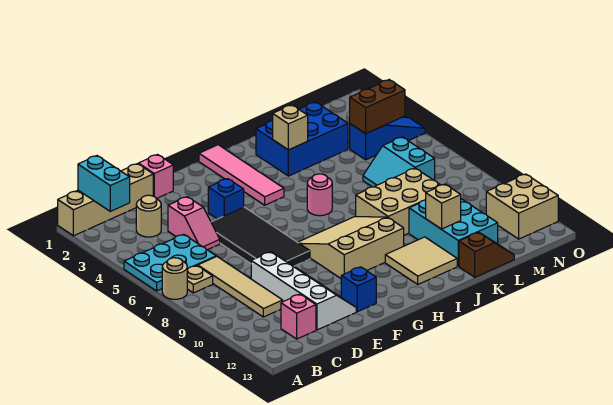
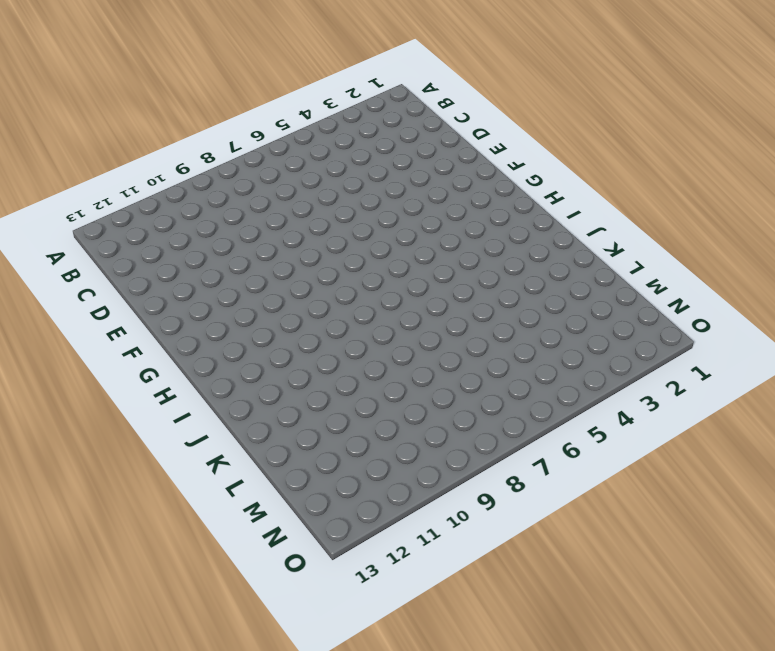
none -> tan brick A1:D1 level 1
none -> cyan plate A5:C6 level 1
none -> tan round brick A7 level 1

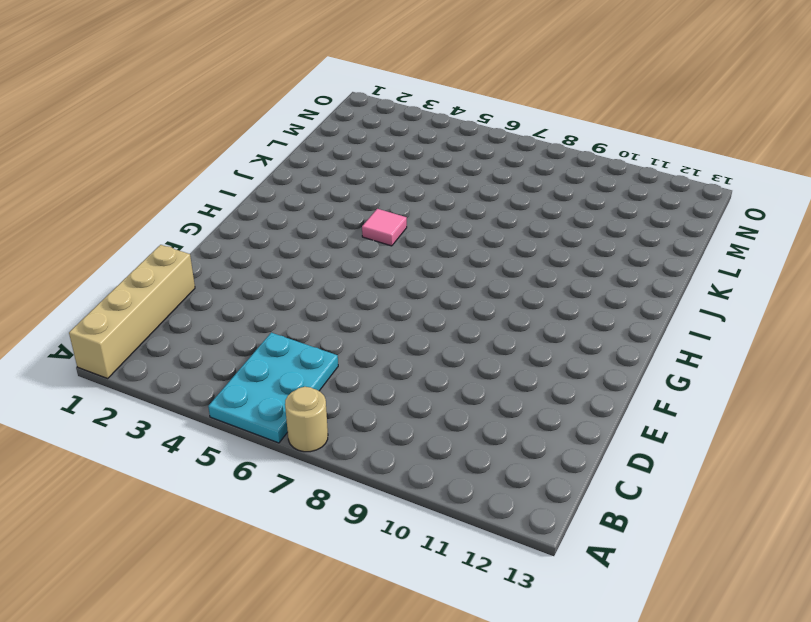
pink tile I5 level 1 -> none
none -> tan plate B7 level 1
none -> tan round brick C3 level 1
none -> tan tile C7:C10 level 1

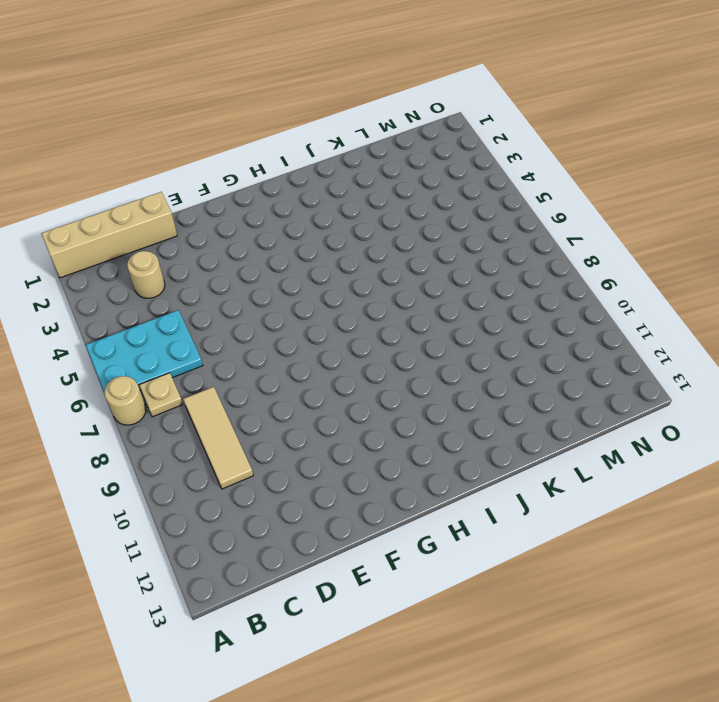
tan tile C8:C10 level 1 -> tan tile C7:C10 level 1
none -> pink brick C12 level 1
none -> pink slope D4:D5 level 1 top 4
none -> white slope D9:E12 level 1 top D

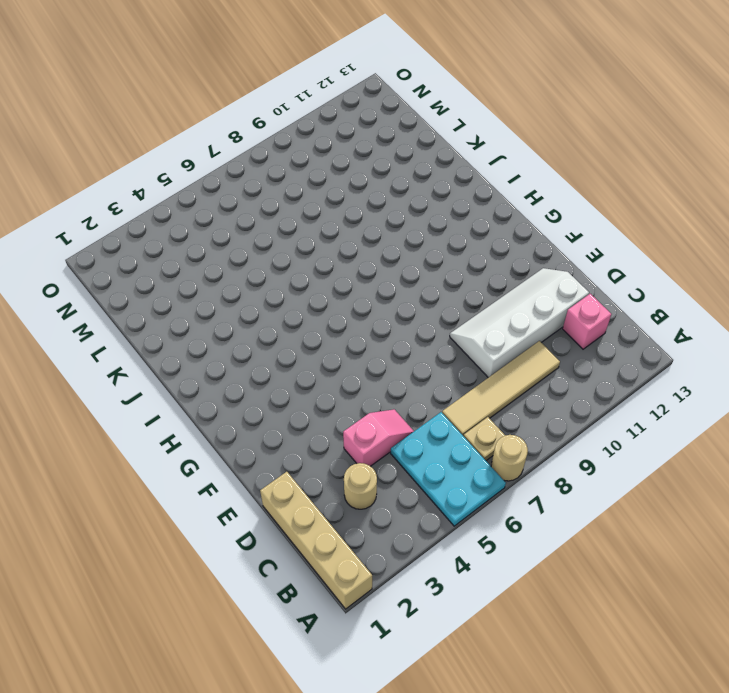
none -> pink brick E1 level 1
none -> black tile E5:F8 level 1
none -> blue brick F4 level 1

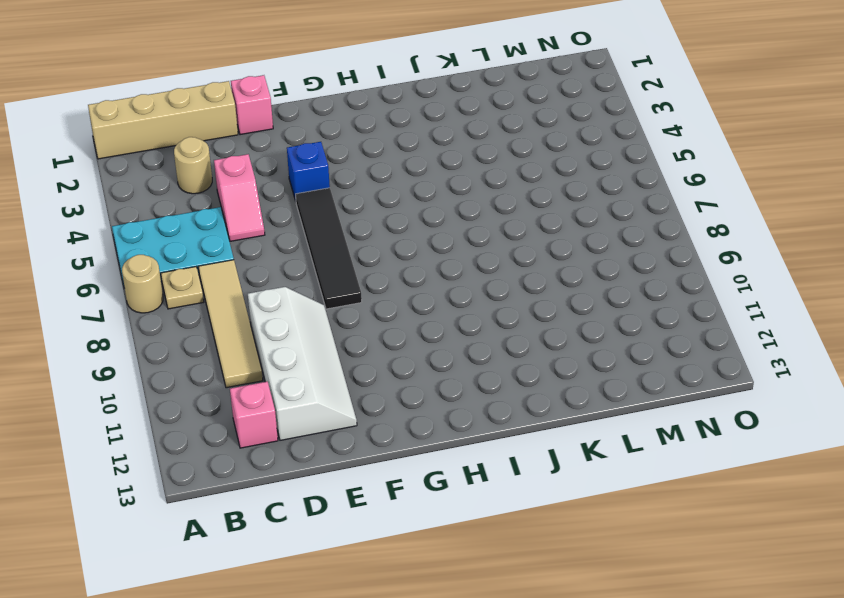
black tile F5:F8 level 1 -> black tile E5:F8 level 1
none -> blue brick F12 level 1
none -> tan slope G8:I10 level 1 top 10
none -> pink tile H1:H4 level 1

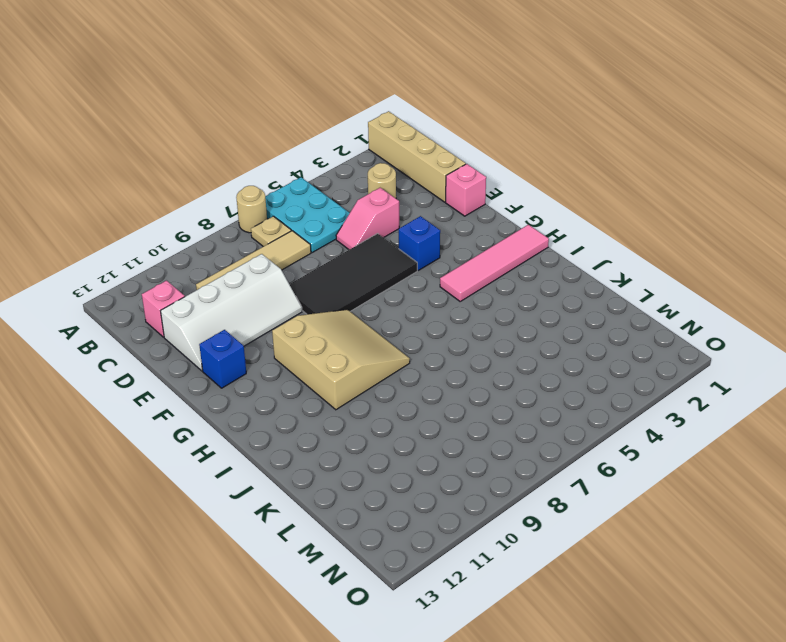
none -> pink round brick I6 level 1
none -> tan tile I11:J12 level 1
none -> blue brick J2:L3 level 1

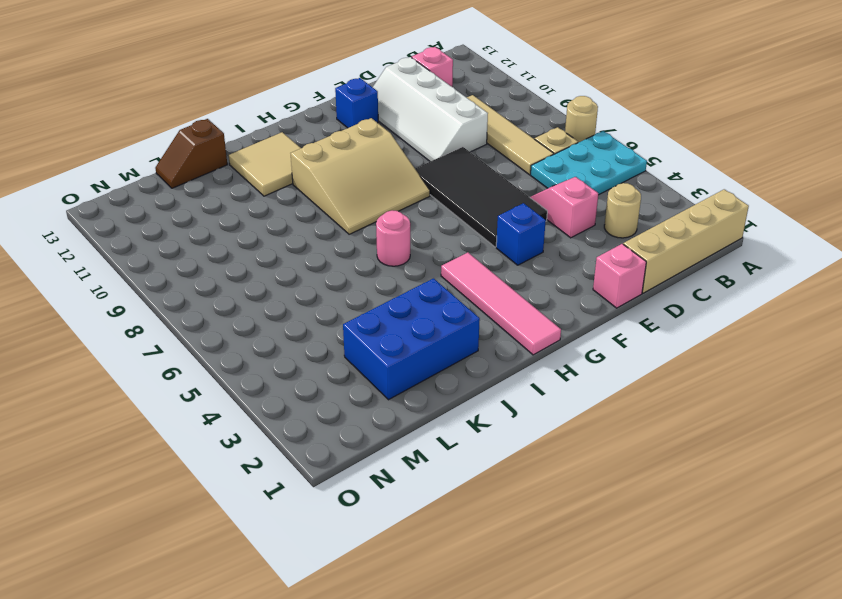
none -> tan brick J8:L9 level 1
none -> cyan brick K10:L12 level 1
none -> cyan slope L6:M7 level 1 top M

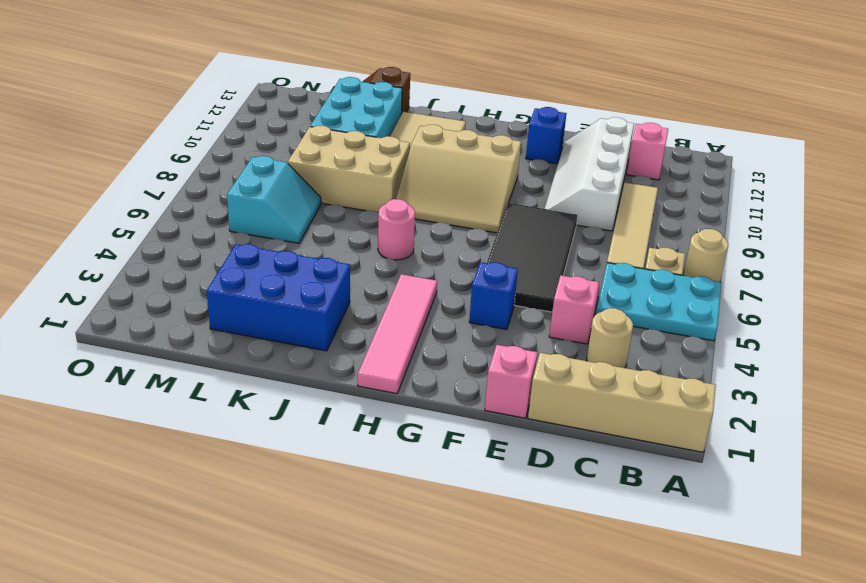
none -> blue slope M4:O4 level 1 top M
none -> tan brick N11:O12 level 1
none -> cyan brick B1:B2 level 2

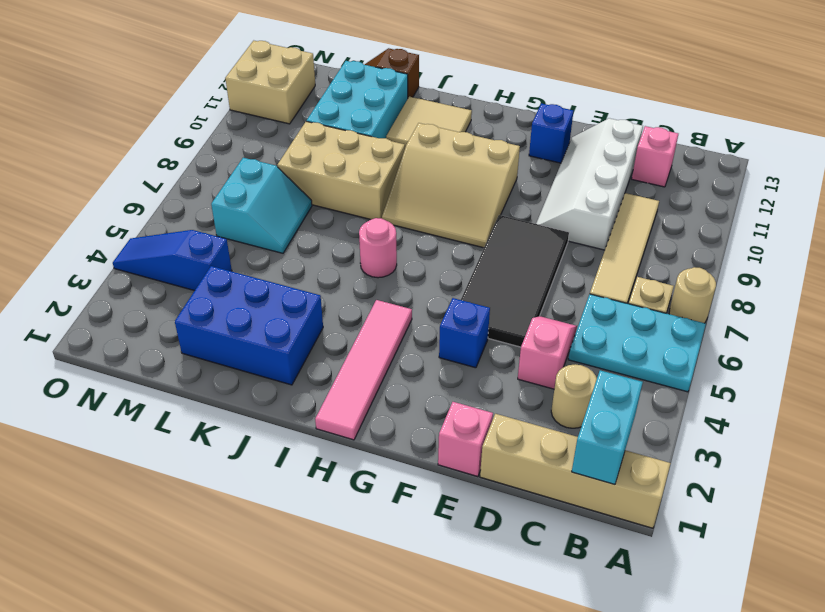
none -> tan brick J3 level 2
none -> tan brick K11 level 2
none -> brown brick M4:N4 level 2

